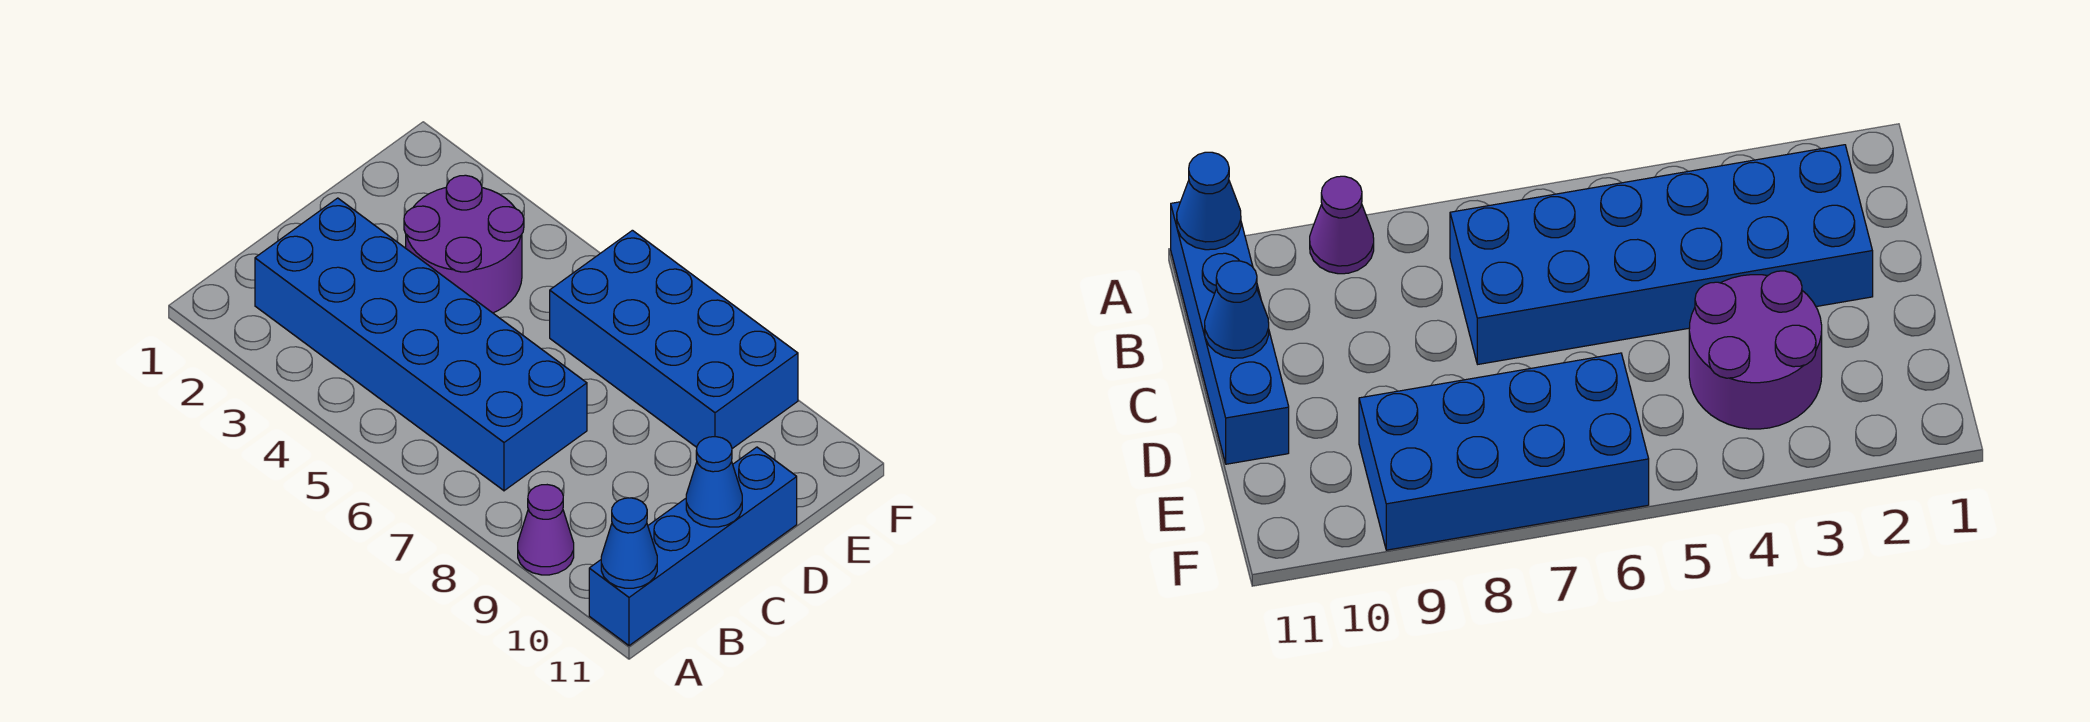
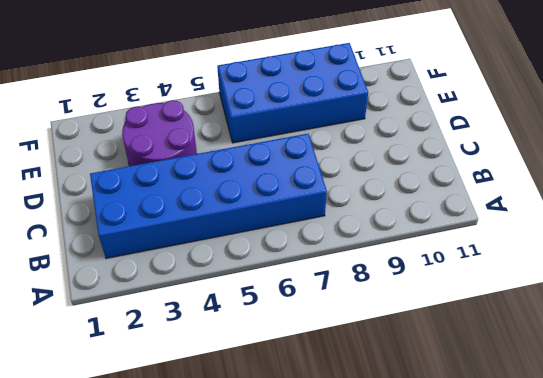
none -> purple cone A9 level 1
none -> blue brick A11:D11 level 1

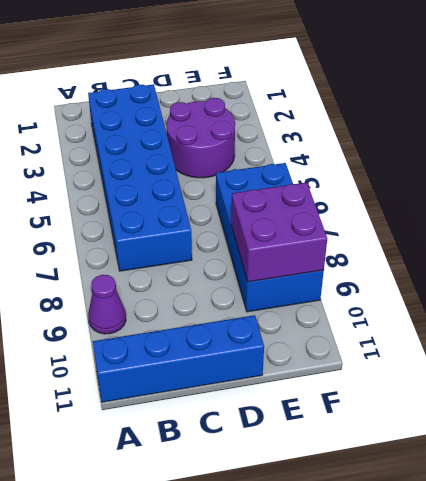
purple brick E8:F9 level 2 -> none
none -> blue cone A11 level 2
none -> blue cone C11 level 2

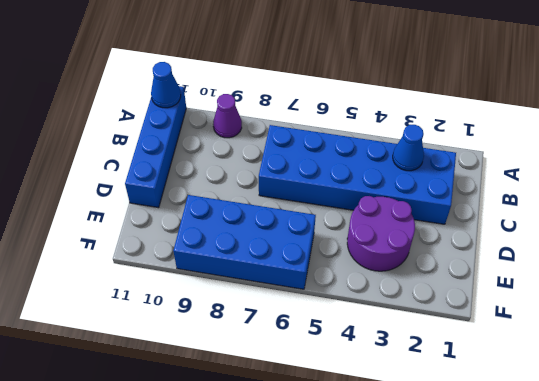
blue cone B3 level 2 -> blue cone C11 level 2

